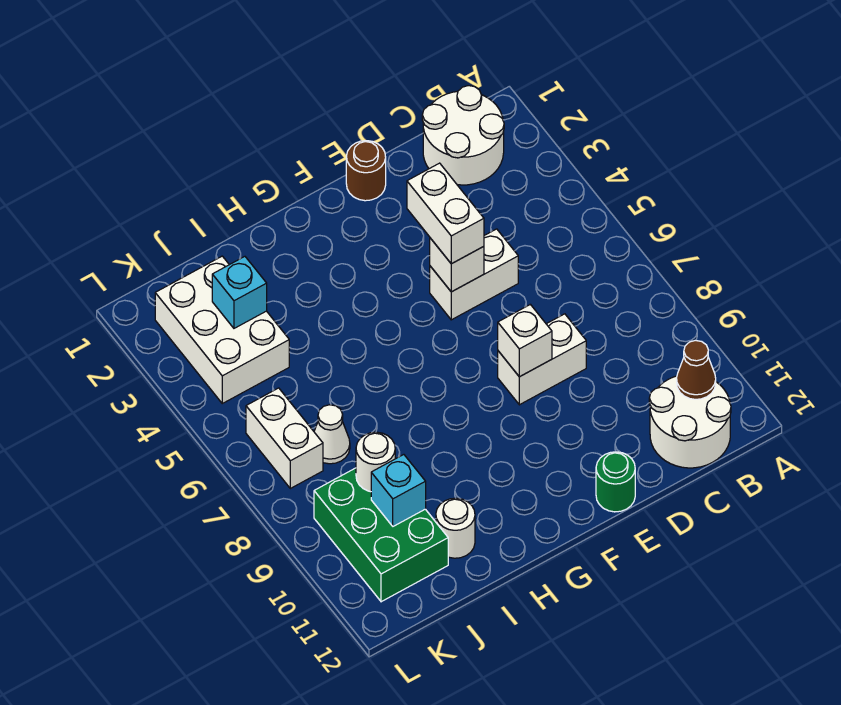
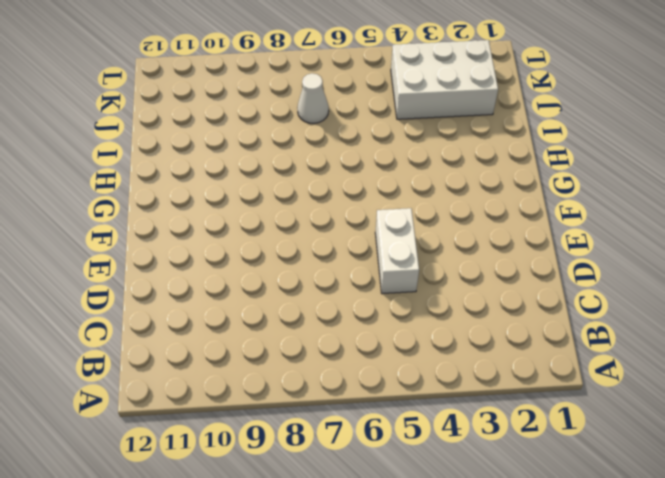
none -> white round brick B1:C2 level 1
none -> white round brick B11:C12 level 1
none -> white brick D8:E8 level 1

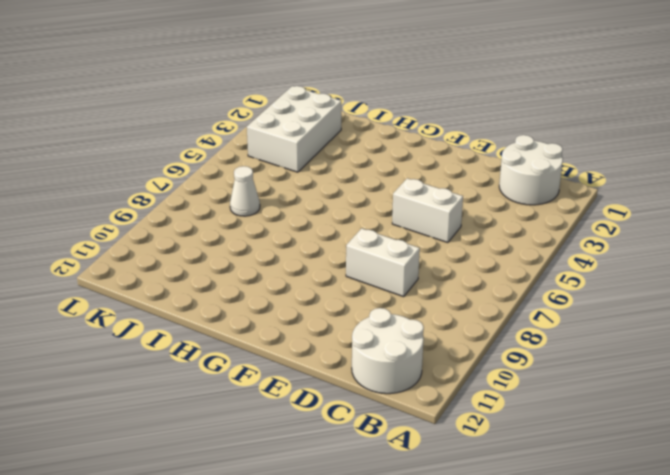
none -> brown round brick E1 level 1
none -> green round brick E12 level 1
none -> white round brick I11 level 1

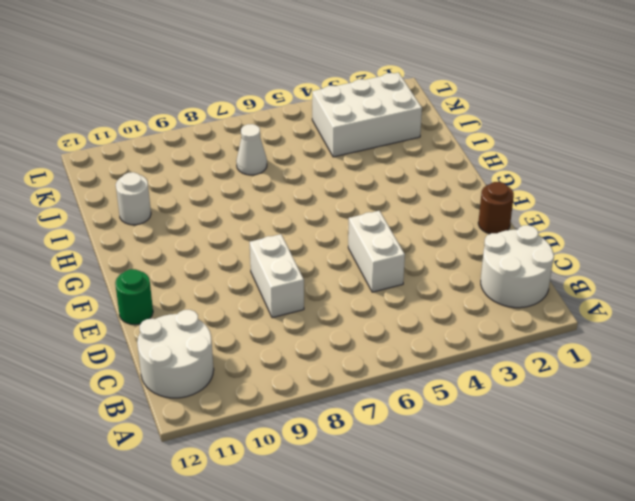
none -> green brick J9:K11 level 1
none -> white brick K6:K7 level 1
none -> brown cone B11 level 2

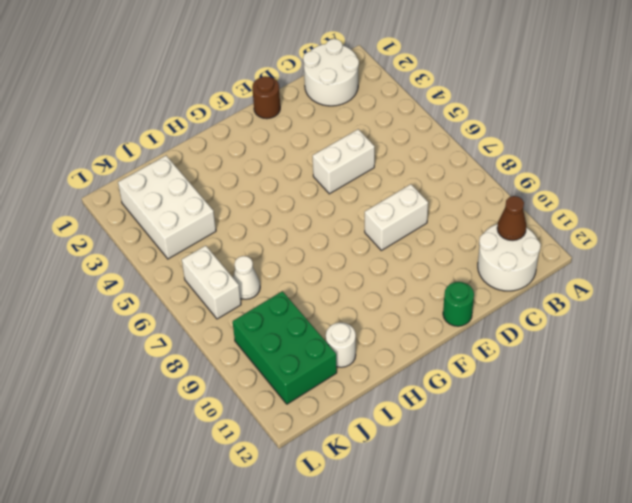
none -> white brick E5 level 2
none -> white brick E8 level 2
none -> cyan brick J3 level 2

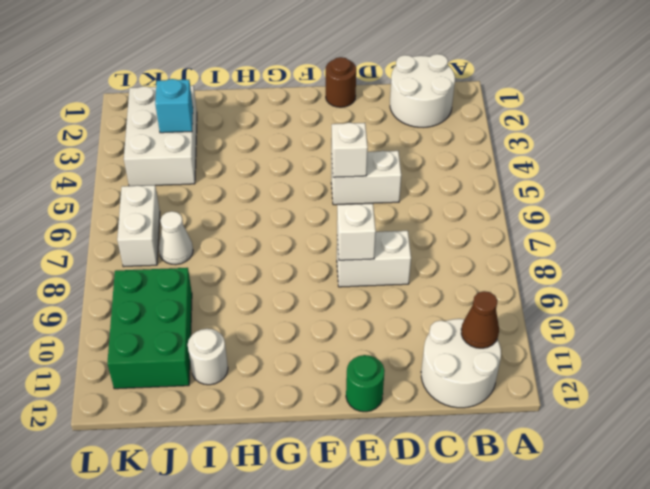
none -> white round brick J9 level 2
none -> cyan brick J10 level 2
none -> white brick E4:E5 level 3

